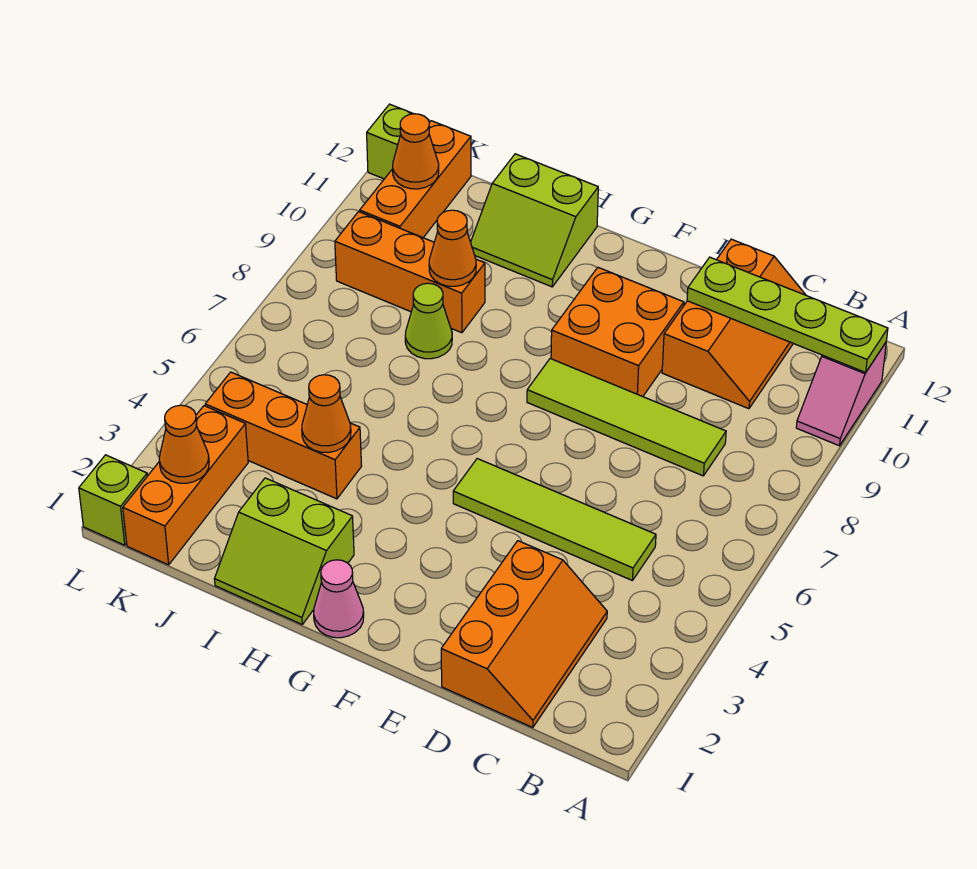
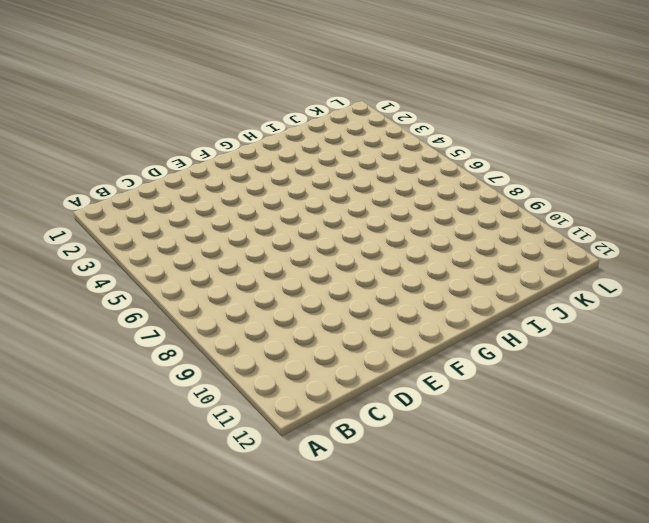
none -> pink slope A10:A11 level 1 top 11
none -> orange slope C1:D3 level 1 top D
none -> lime tile C5:F5 level 1

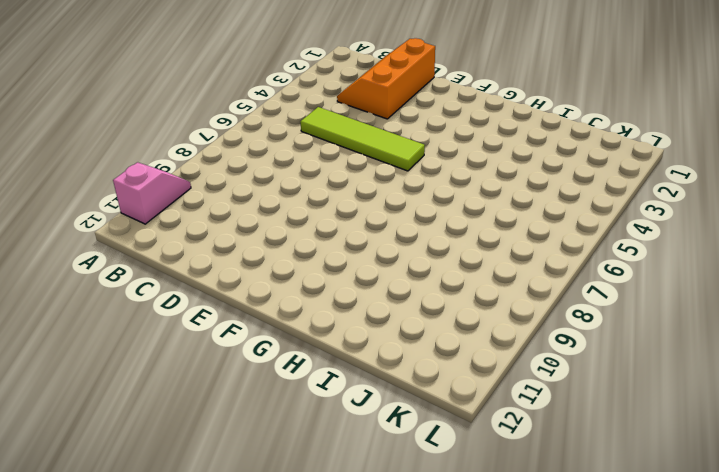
none -> lime tile C8:F8 level 1
none -> orange slope C10:D12 level 1 top D
none -> orange brick E9:F10 level 1

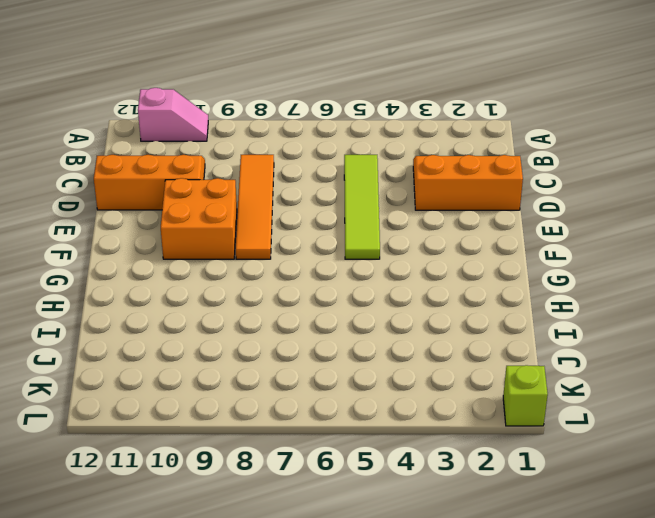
orange tile C8:F8 level 1 -> lime tile C8:F8 level 1
none -> pink cone G1 level 1
none -> lime slope H1:I2 level 1 top 2
none -> lime slope H11:I12 level 1 top 12

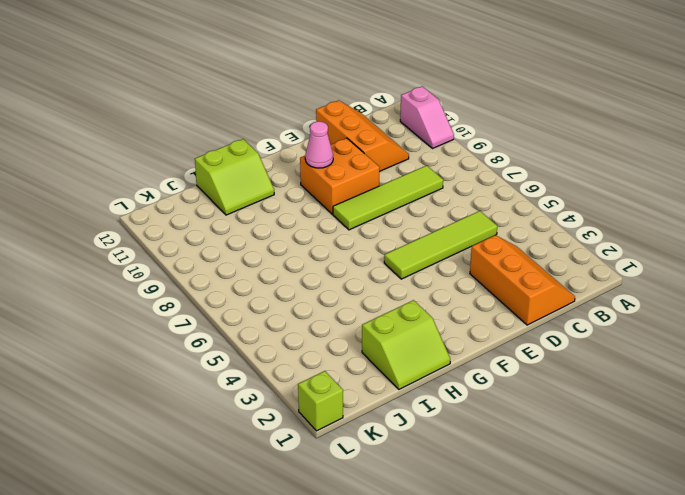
pink cone F10 level 2 -> pink cone G1 level 1
none -> orange brick I4:K4 level 1
none -> lime cone I8 level 1
none -> orange brick I9:K9 level 1

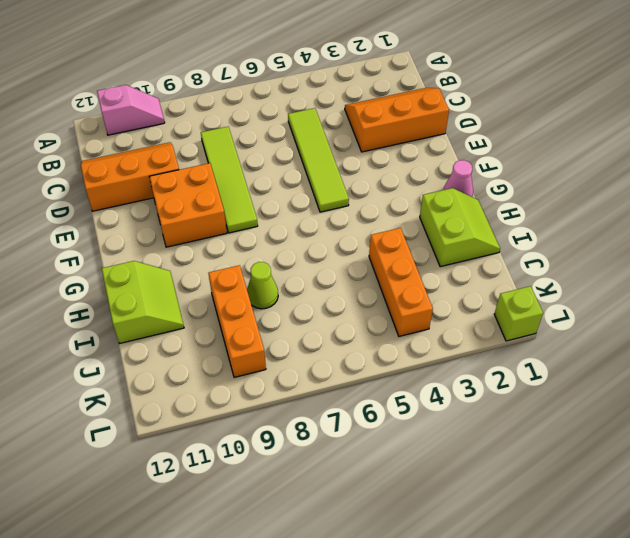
none -> orange brick K1:K3 level 1
none -> orange brick K10:K12 level 1
none -> lime brick L12 level 1

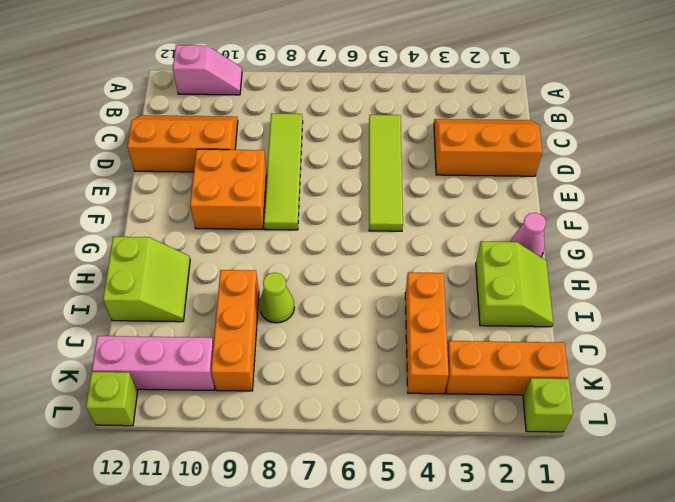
pink brick K10:K12 level 1 -> orange brick K10:K12 level 1
none -> lime plate A11:D11 level 2
none -> orange cone I4 level 2
none -> orange cone I9 level 2

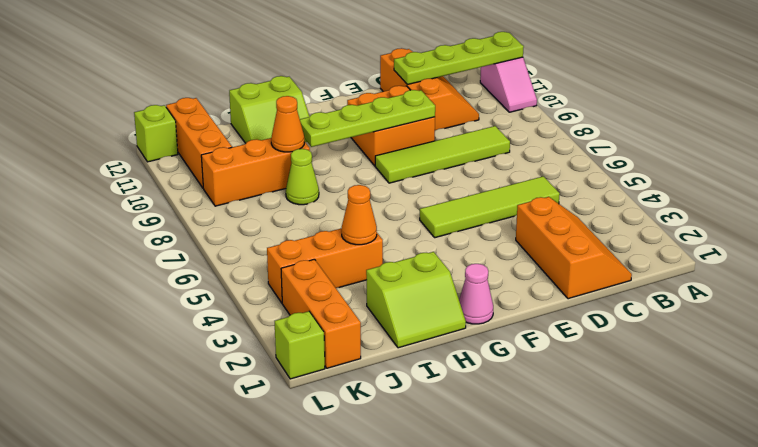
lime plate E9:H9 level 2 -> none
none -> orange cone K2 level 2
none -> orange cone K11 level 2

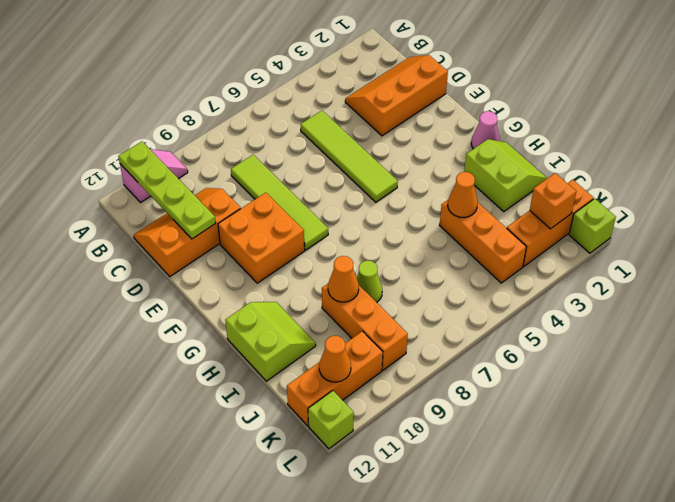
orange brick K2 level 2 -> orange cone K2 level 2

